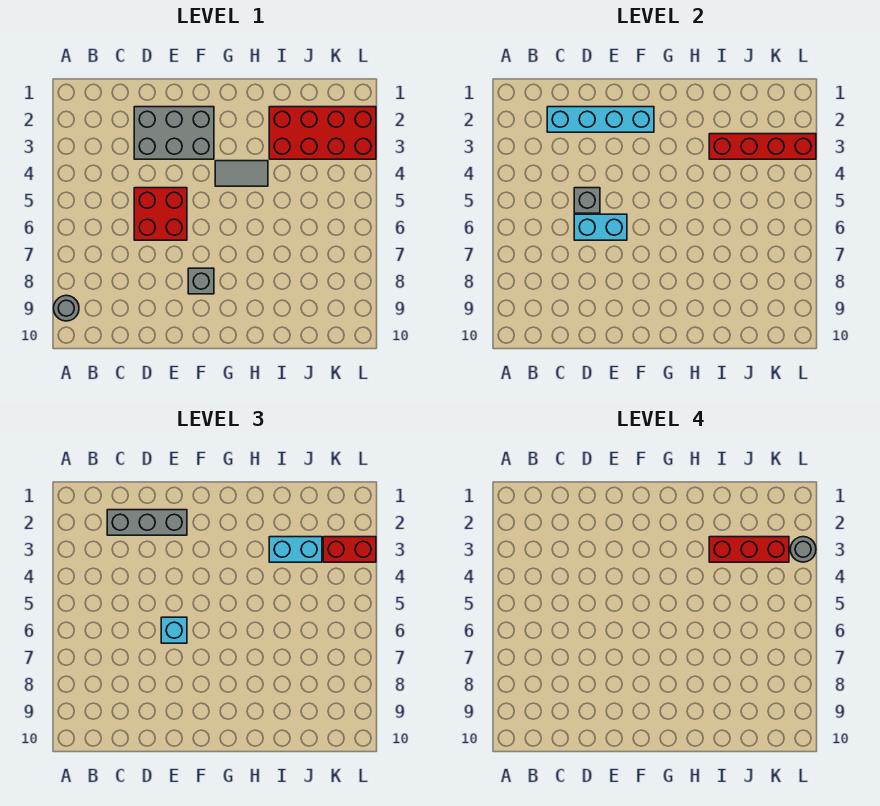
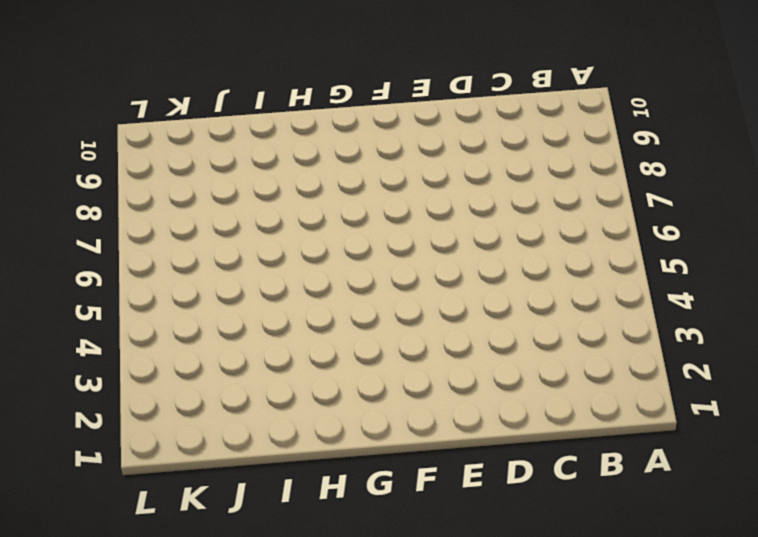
none -> grey round brick A9 level 1
none -> grey brick D2:F3 level 1
none -> red brick D5:E6 level 1

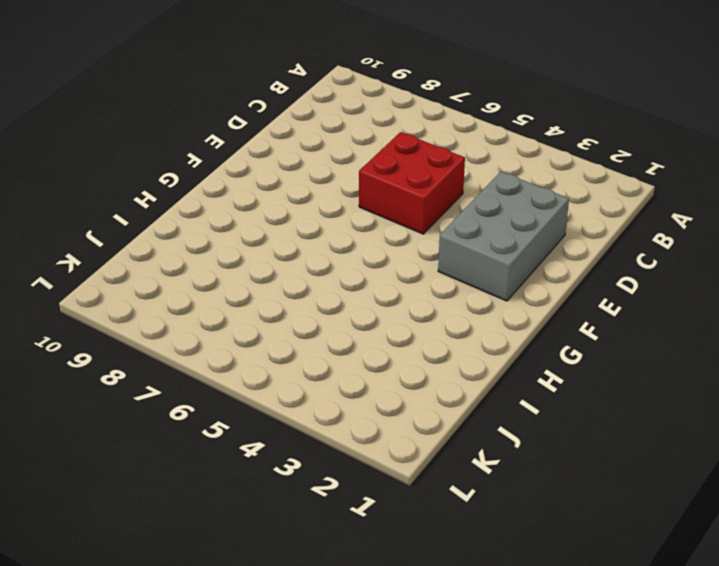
none -> grey round brick A9 level 1
none -> grey brick F8 level 1
none -> grey tile G4:H4 level 1

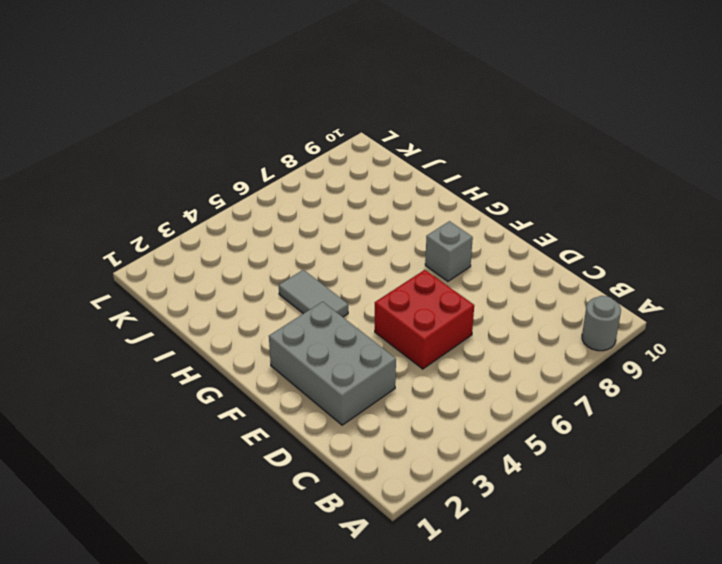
none -> red brick I2:L3 level 1
none -> cyan brick C2:F2 level 2
none -> grey brick D5 level 2

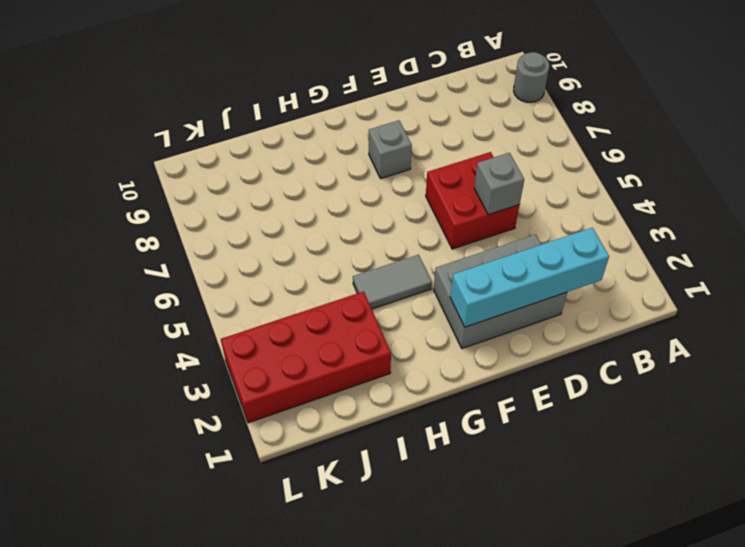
none -> cyan brick D6:E6 level 2
none -> red brick I3:L3 level 2
none -> grey brick C2:E2 level 3

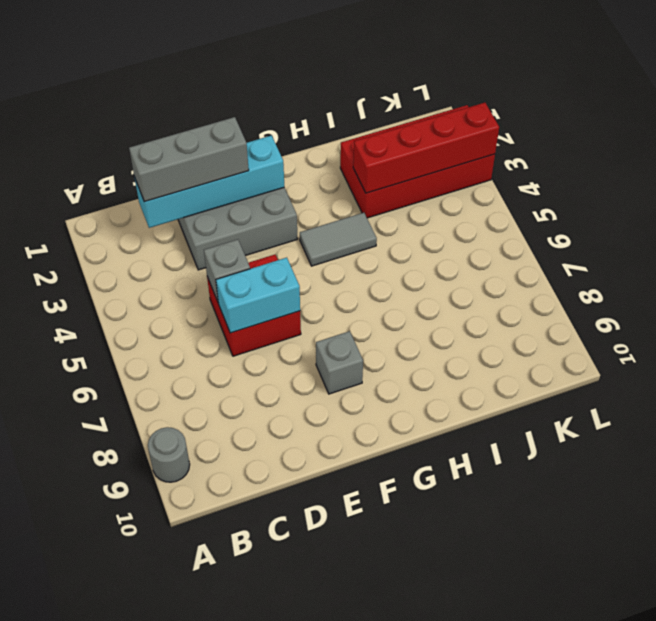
none -> cyan brick E6 level 3
none -> cyan brick I3:J3 level 3
none -> red brick K3:L3 level 3

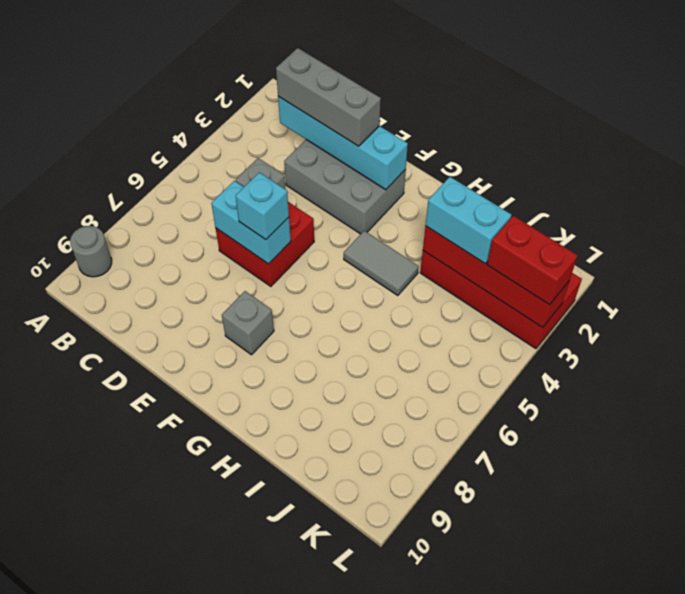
none -> red brick I3:K3 level 4
none -> grey round brick L3 level 4

